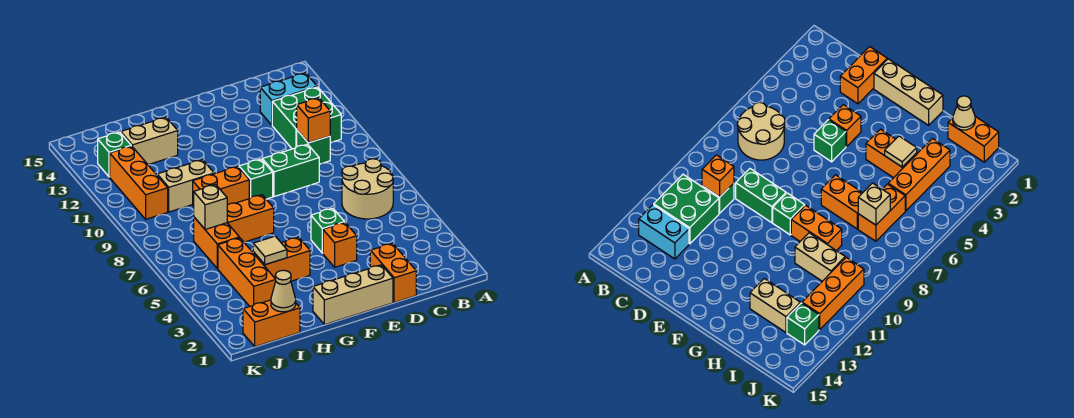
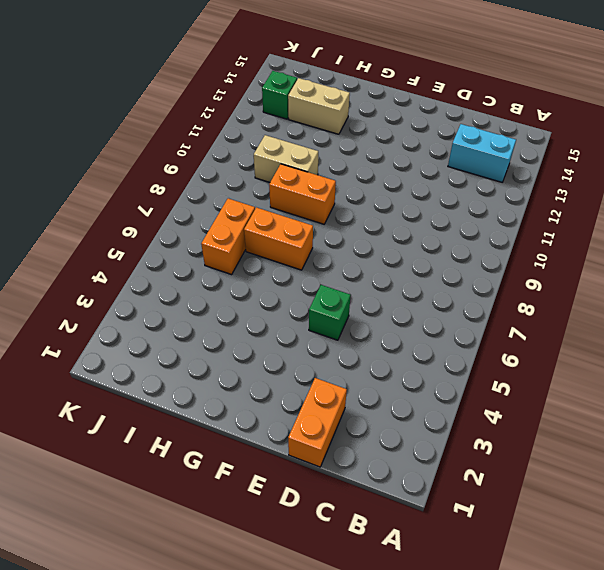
none -> tan round brick B6:C7 level 1
none -> green brick B11:C12 level 1
none -> green brick C10 level 1

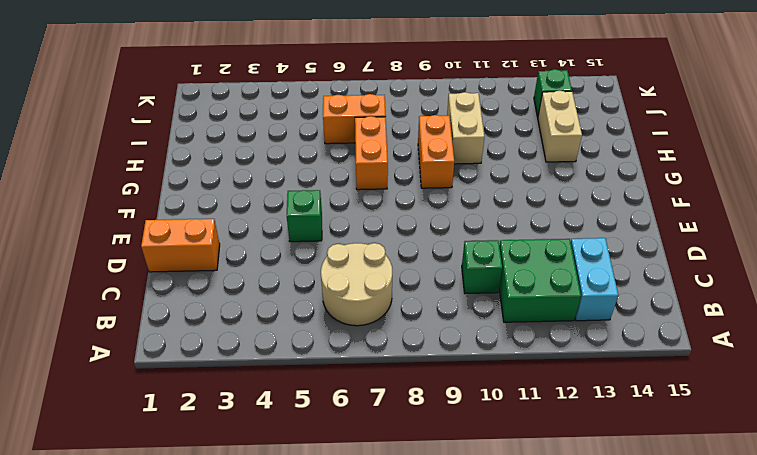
none -> green brick D9:E9 level 1
none -> tan brick E1:G1 level 1
none -> orange brick E4 level 1

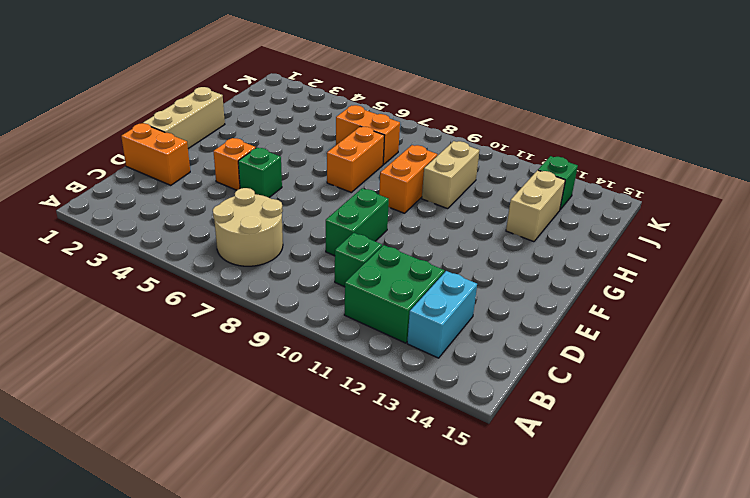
none -> green brick F9 level 1
none -> orange brick G4:H4 level 1
none -> orange brick I1:J1 level 1

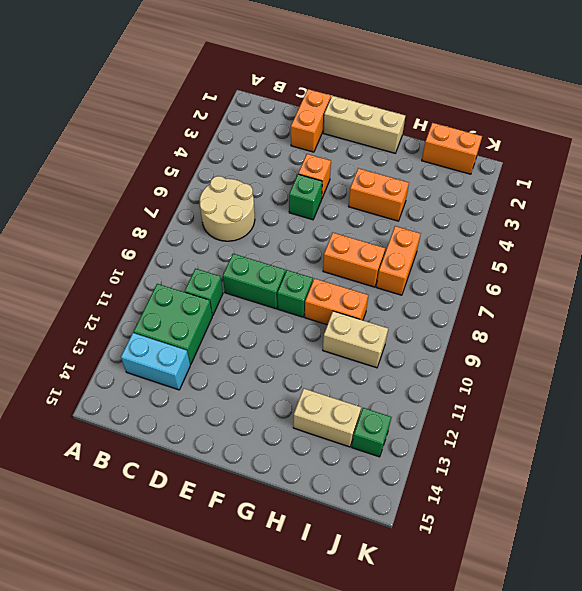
none -> orange brick I3:I5 level 1
none -> orange brick J10:J12 level 1
none -> orange brick C10 level 2

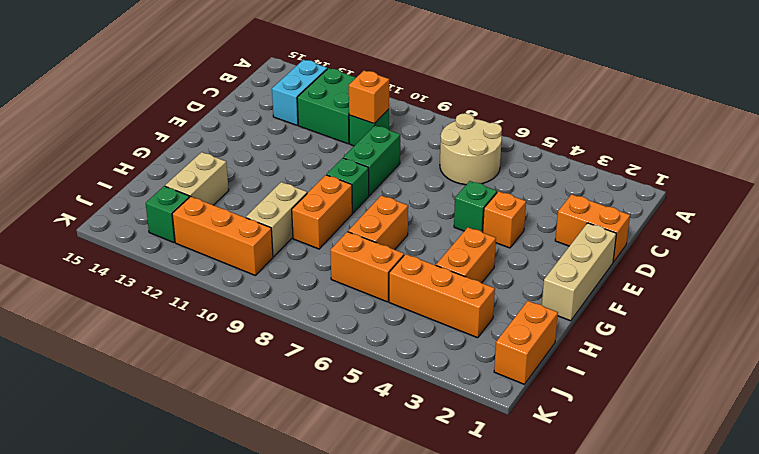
none -> tan tile H4 level 2
none -> tan cone I1 level 2
none -> tan brick I7 level 2

